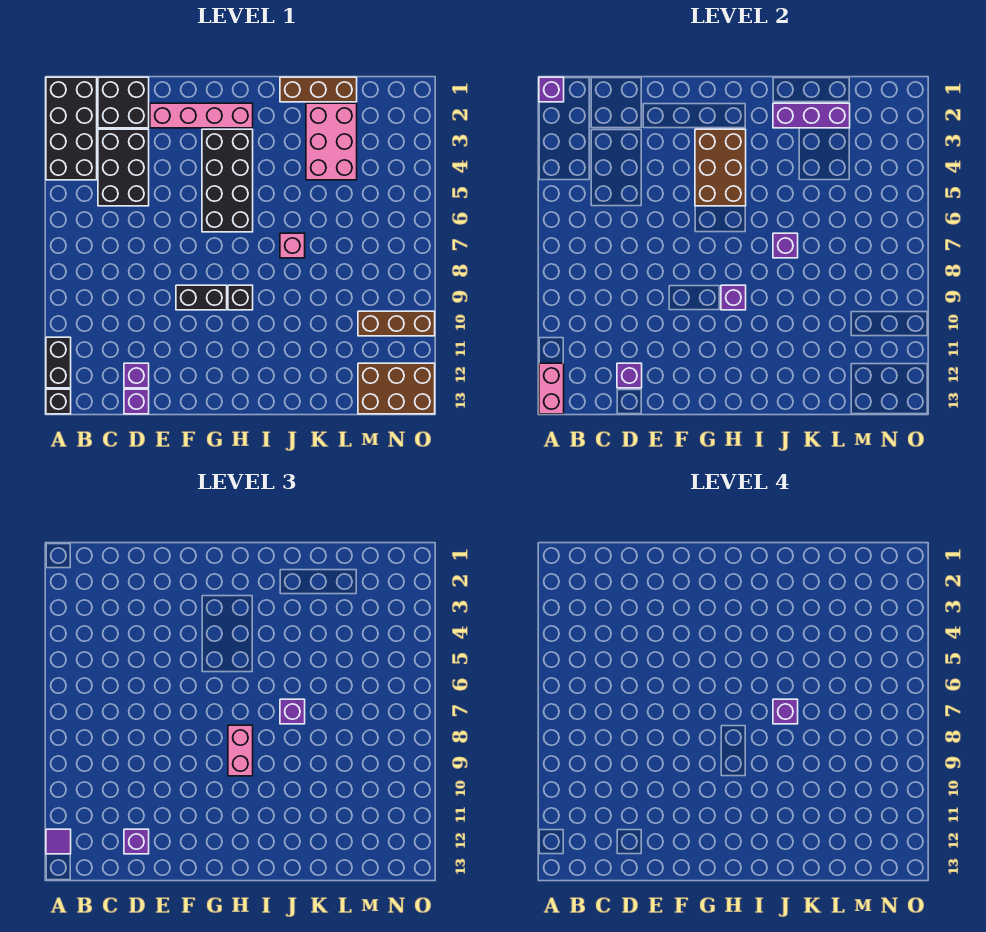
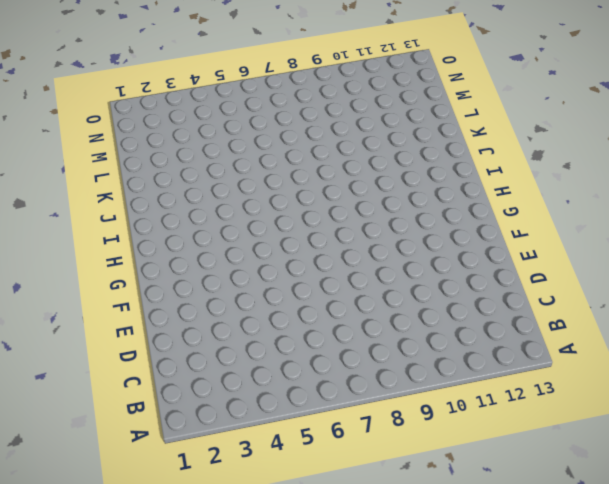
none -> black brick A1:B4 level 1
none -> black brick A11:A12 level 1
none -> black brick A13 level 1

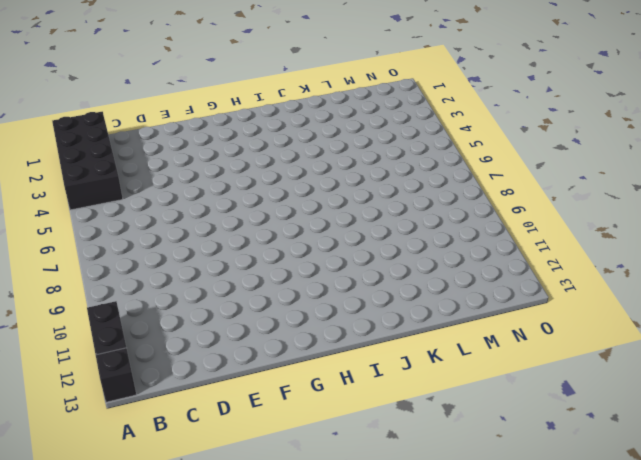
none -> black brick C1:D2 level 1
none -> black brick C3:D5 level 1
none -> purple brick D12 level 1

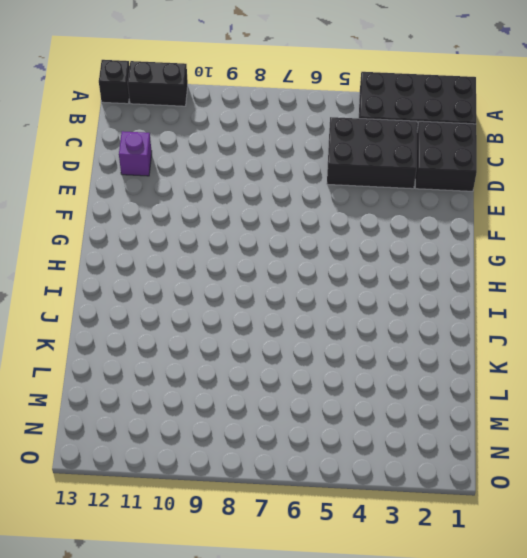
none -> purple brick D13 level 1
none -> pink brick E2:H2 level 1
none -> black brick F9:G9 level 1

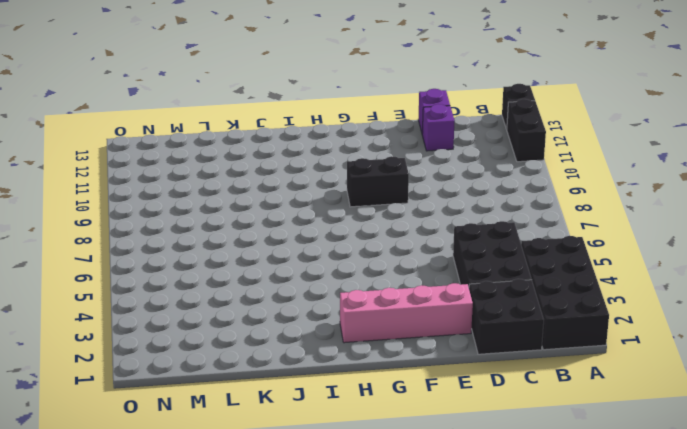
none -> black brick G3:H6 level 1
none -> black brick H9 level 1
none -> brown brick J1:L1 level 1

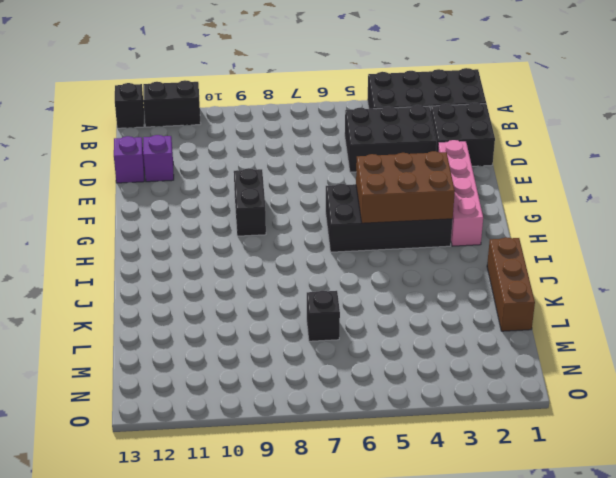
black brick L7 level 1 -> black brick H9 level 1
none -> pink brick J7 level 1
none -> pink brick K2:L4 level 1
none -> brown brick M10:O10 level 1

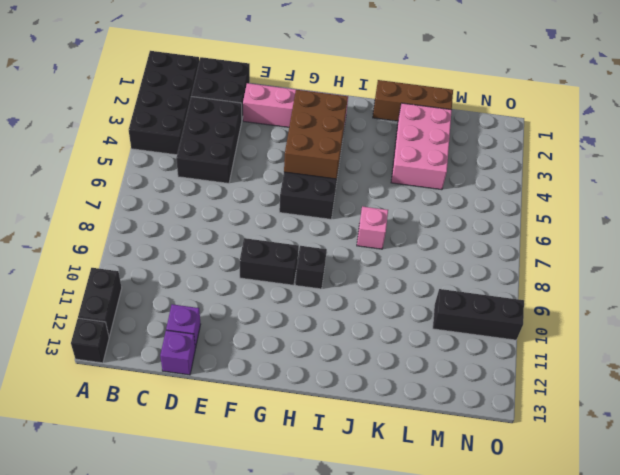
black brick M10:O10 level 1 -> brown brick M10:O10 level 1
none -> brown brick M12:O13 level 1
none -> purple brick A1 level 2
none -> pink brick A12:A13 level 2

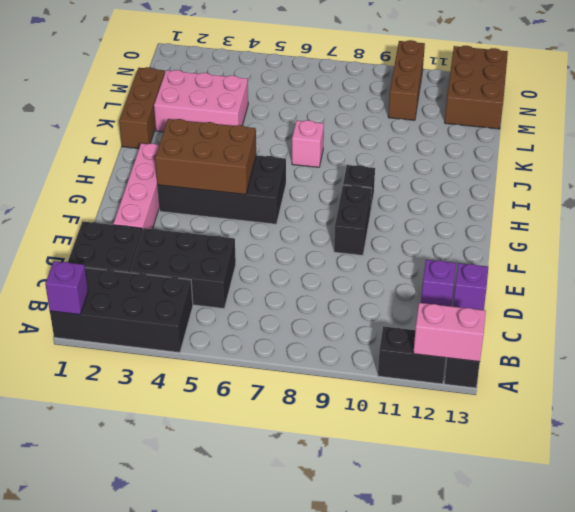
none -> purple brick D12 level 2
none -> purple brick H9 level 2
none -> purple brick J2:L2 level 2

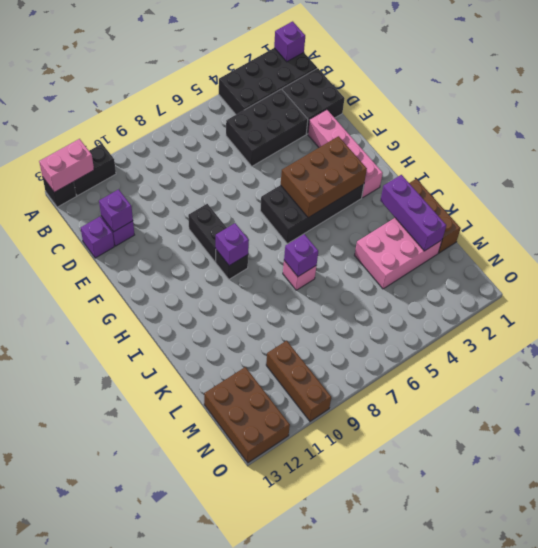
none -> purple tile A12 level 3
none -> purple brick D12 level 3
none -> pink brick H8:H9 level 3

